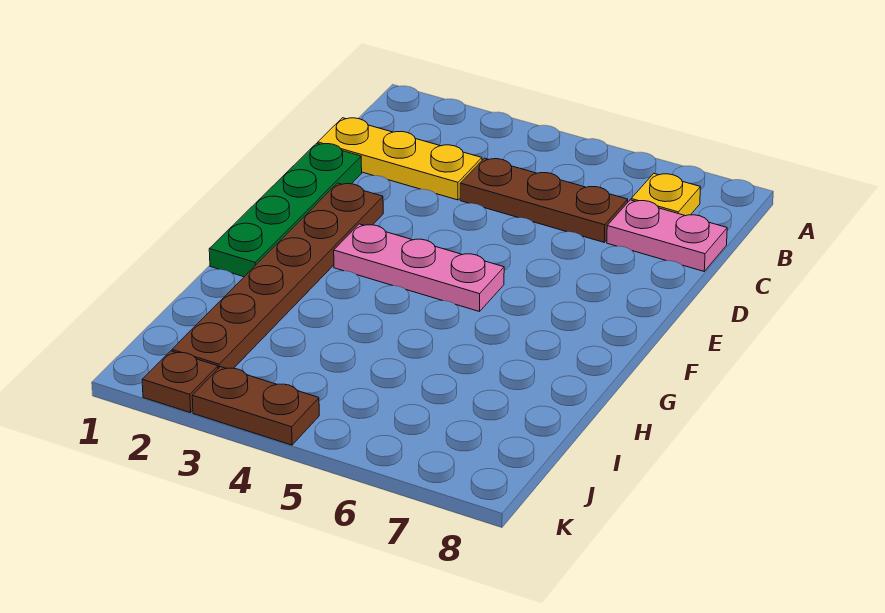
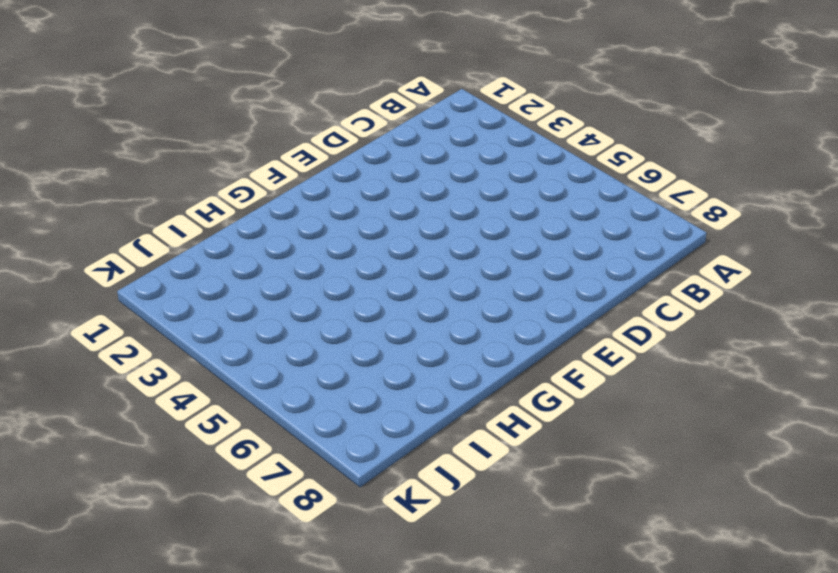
none -> yellow plate B7 level 1
none -> yellow plate C1:C3 level 1

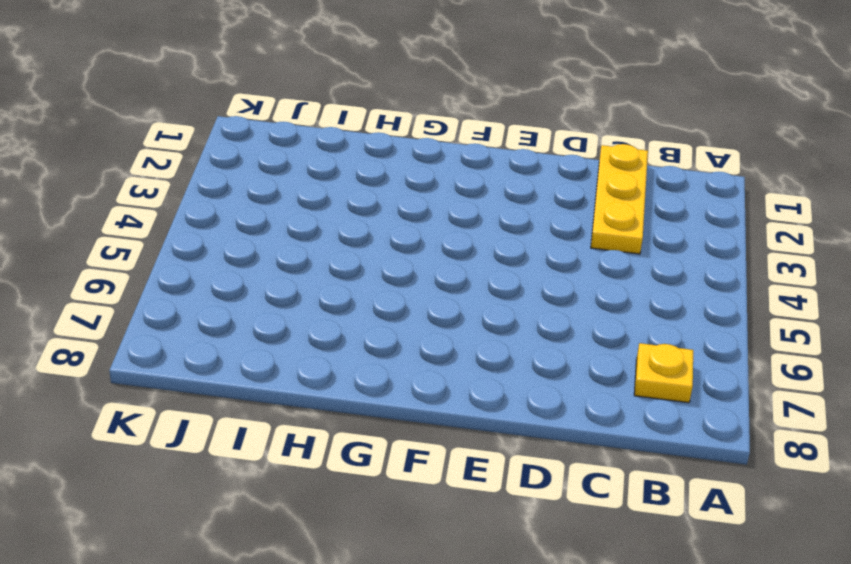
none -> brown plate C4:C6 level 1
none -> pink plate C7:C8 level 1

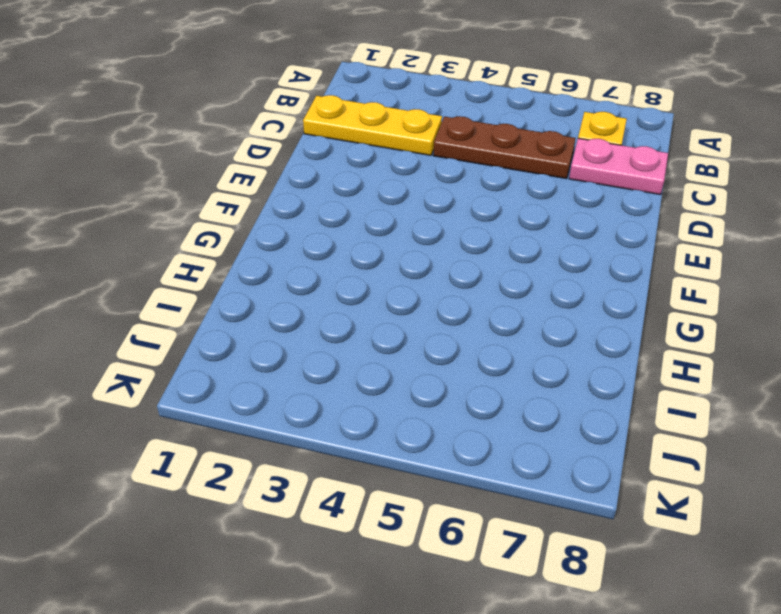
none -> green plate D1:G1 level 1
none -> brown plate E2:J2 level 1

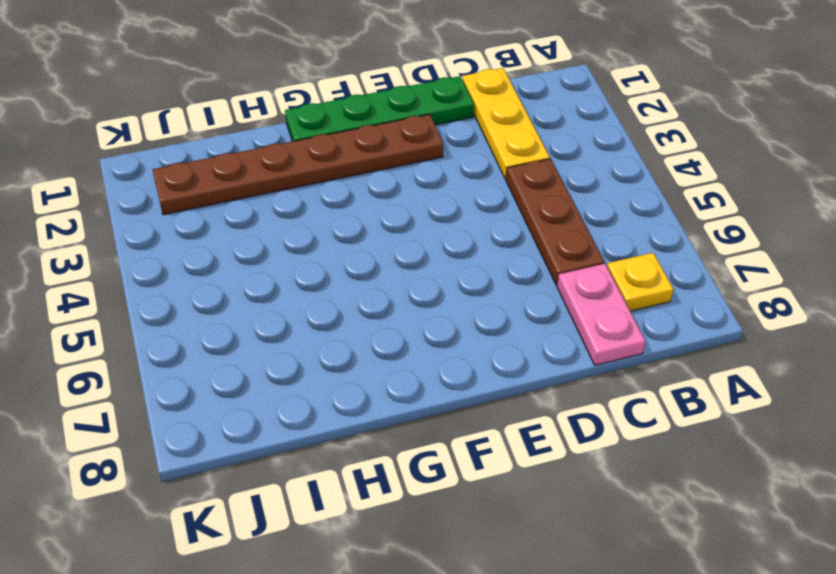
none -> pink plate F3:F5 level 1
none -> brown plate K2 level 1

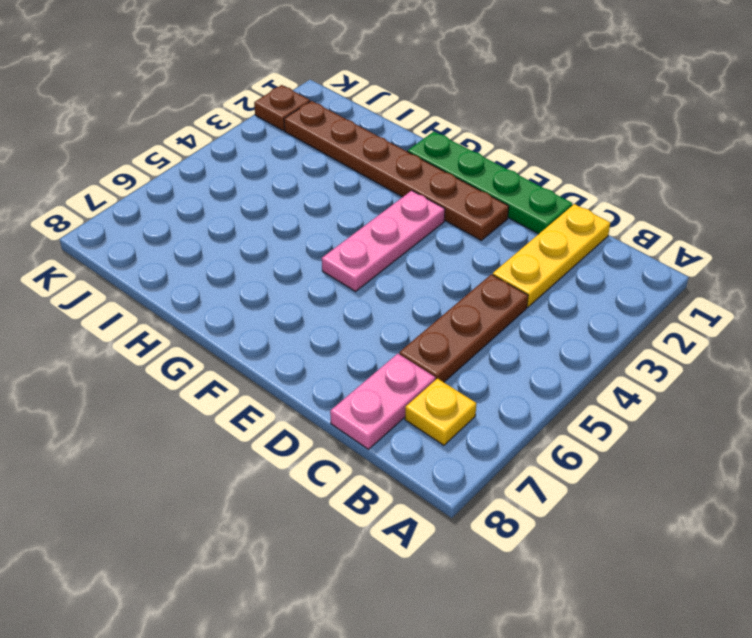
none -> brown plate K3:K4 level 1

